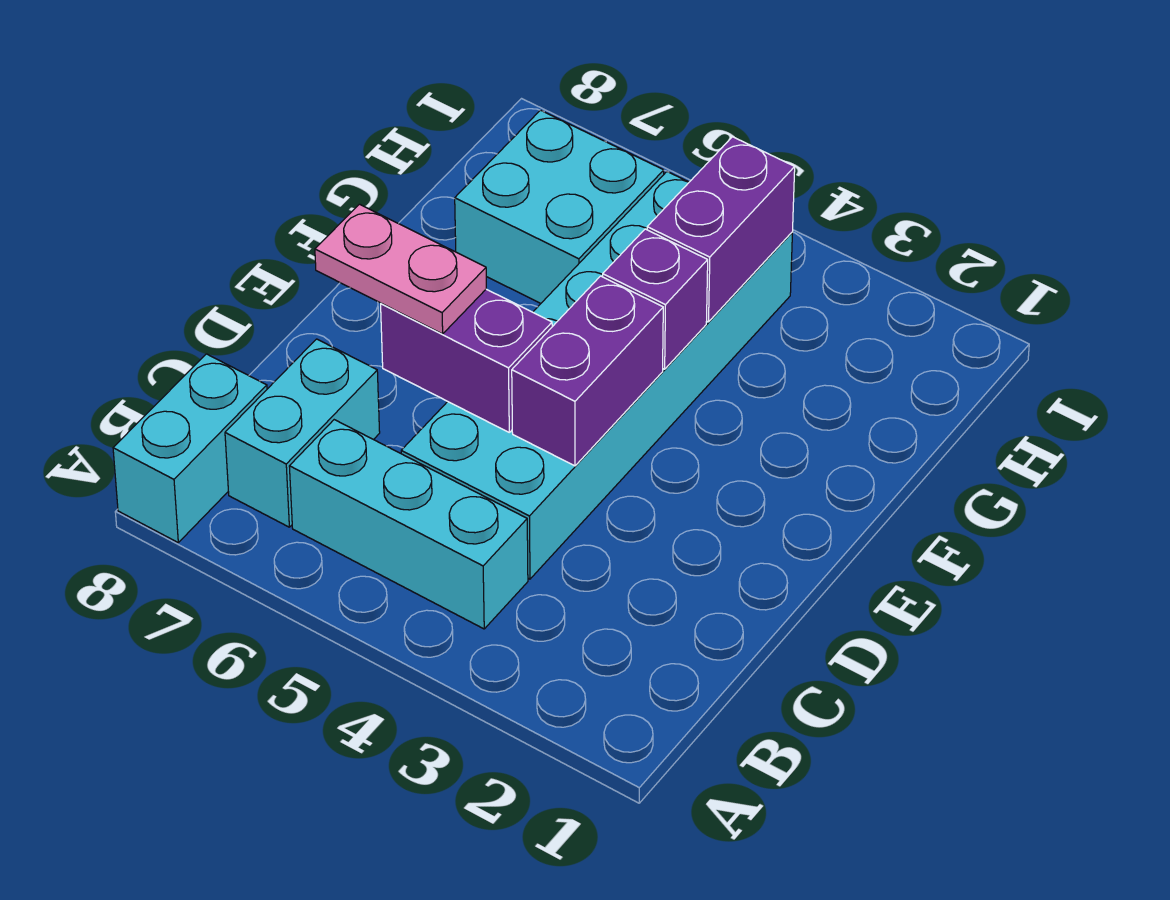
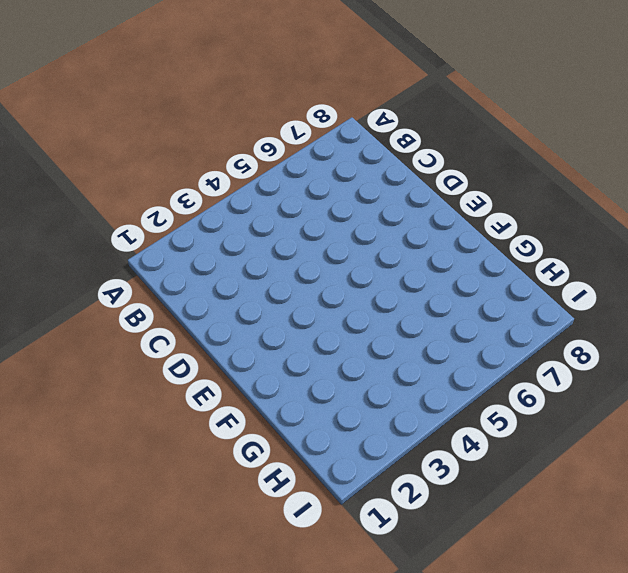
none -> cyan brick A8:B8 level 1
none -> cyan brick B4:B6 level 1

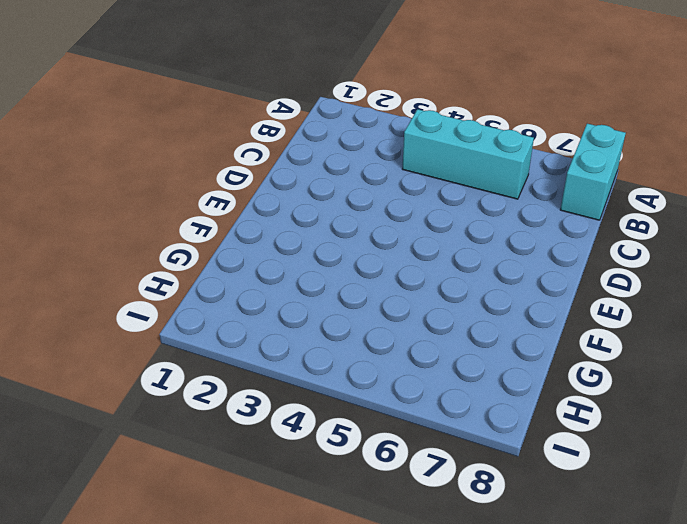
none -> cyan brick B7:C7 level 1
none -> cyan brick C4:H5 level 1

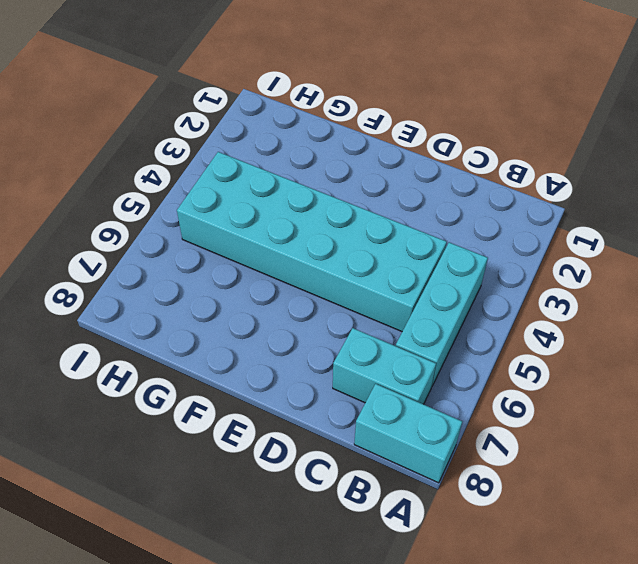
none -> cyan brick G6:H7 level 1
none -> purple brick D4:E4 level 2

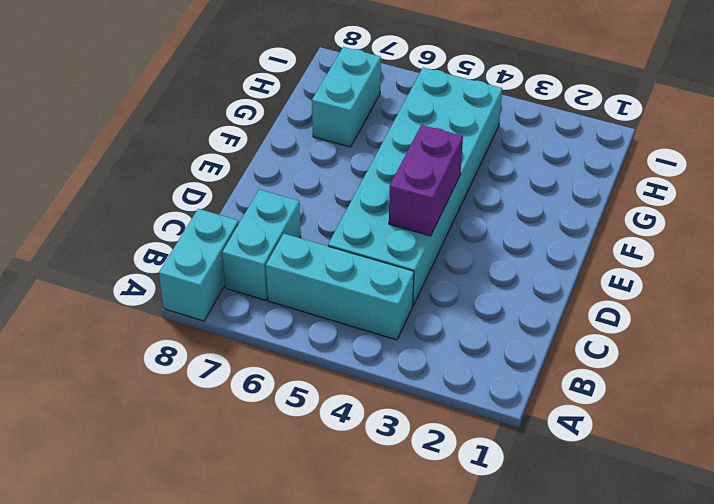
cyan brick G7:H7 level 1 -> cyan brick G6:H7 level 1
none -> purple brick D5:D6 level 2
none -> purple brick F4 level 2

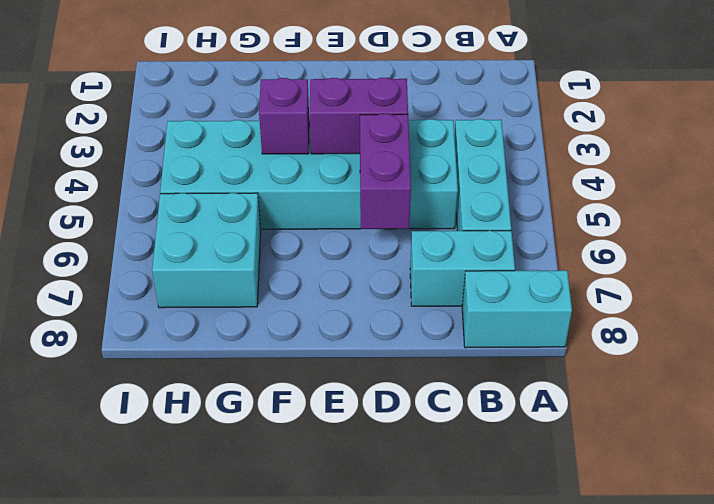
none -> purple brick G4:H4 level 2
none -> pink plate D6:D7 level 3

